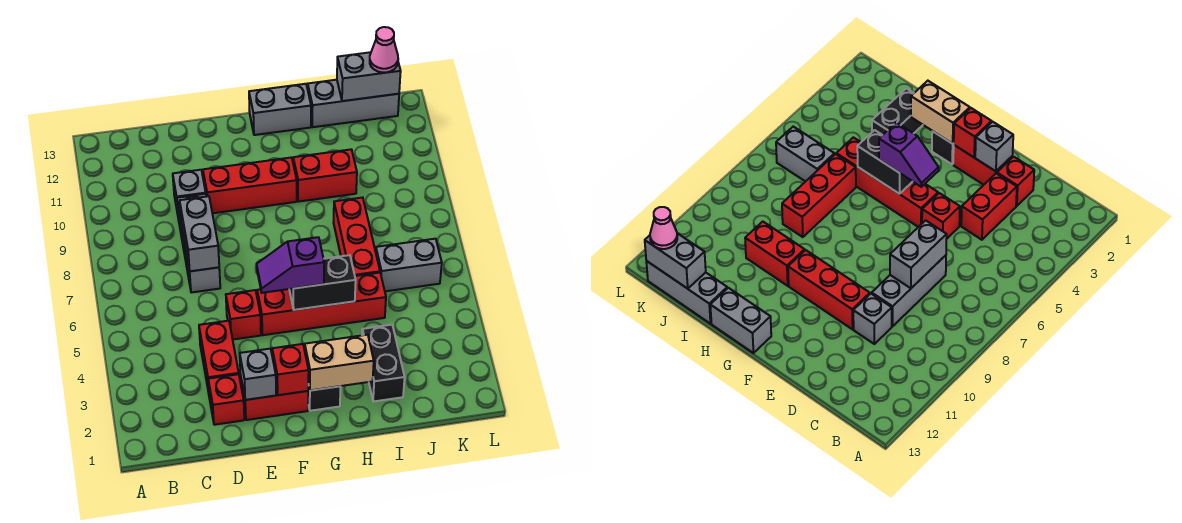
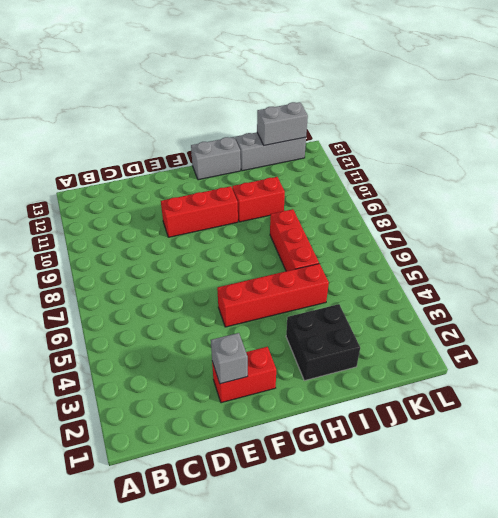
black brick H2:I3 level 1 -> black brick I2:I3 level 1
none -> red brick D2 level 1
none -> red brick D3:D4 level 1
none -> grey brick D7:D9 level 1

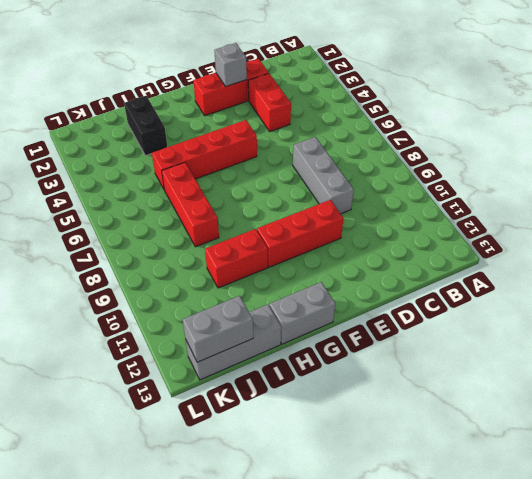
none -> grey brick D10 level 1
none -> red brick E5 level 1
none -> black brick G2 level 1

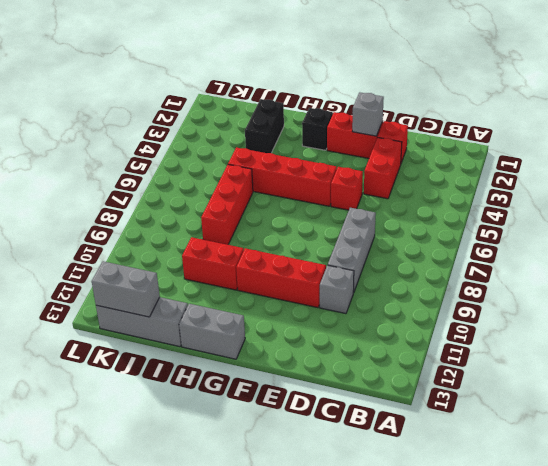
none -> grey brick J6:K6 level 1
none -> grey brick D7:D8 level 2
none -> red brick F2 level 2

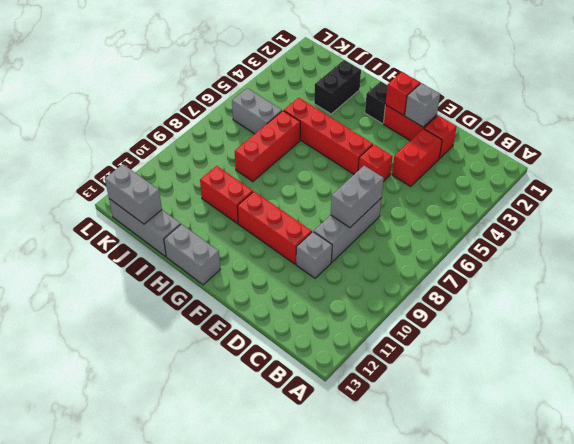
none -> tan brick G2:H2 level 2
none -> black brick G5:H5 level 2
none -> purple slope F5:G5 level 3 top G

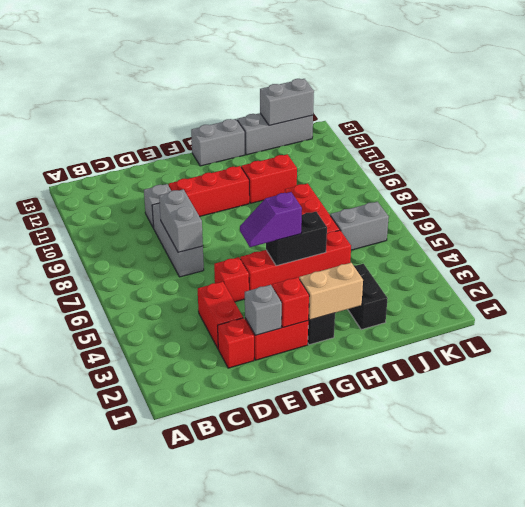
none -> pink cone K13 level 3

